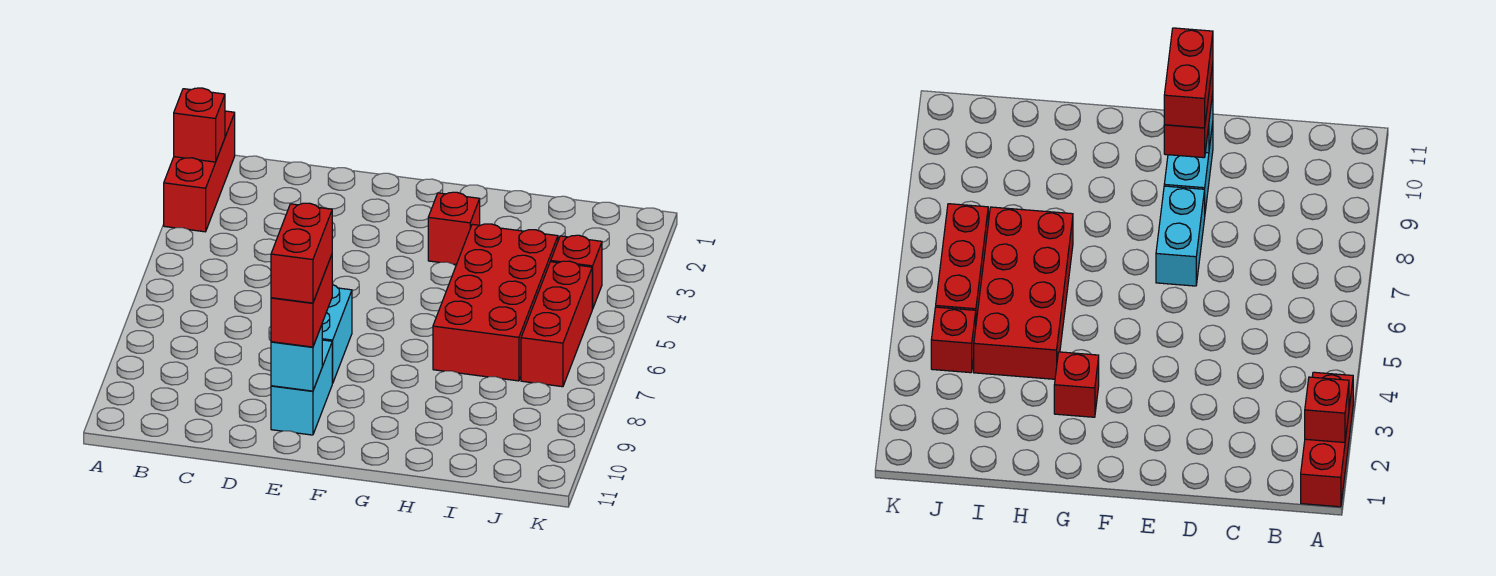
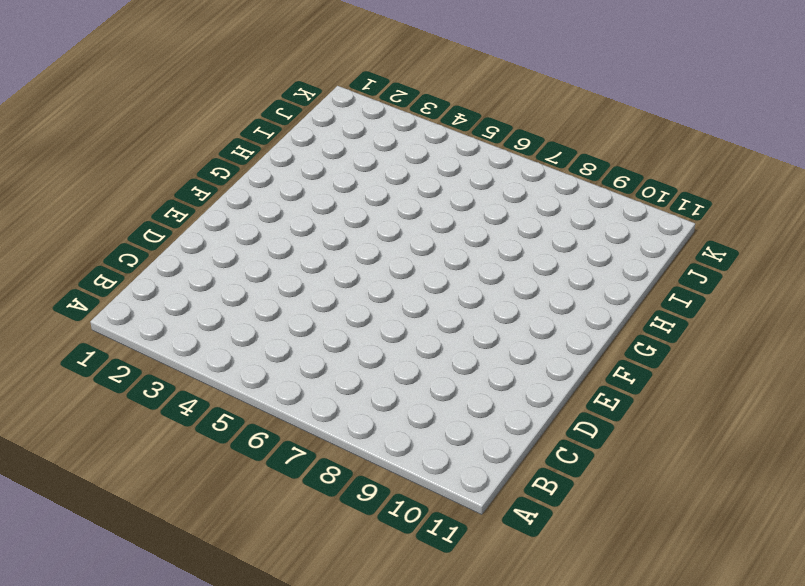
none -> red brick A1:A3 level 1
none -> cyan brick E7:E8 level 1

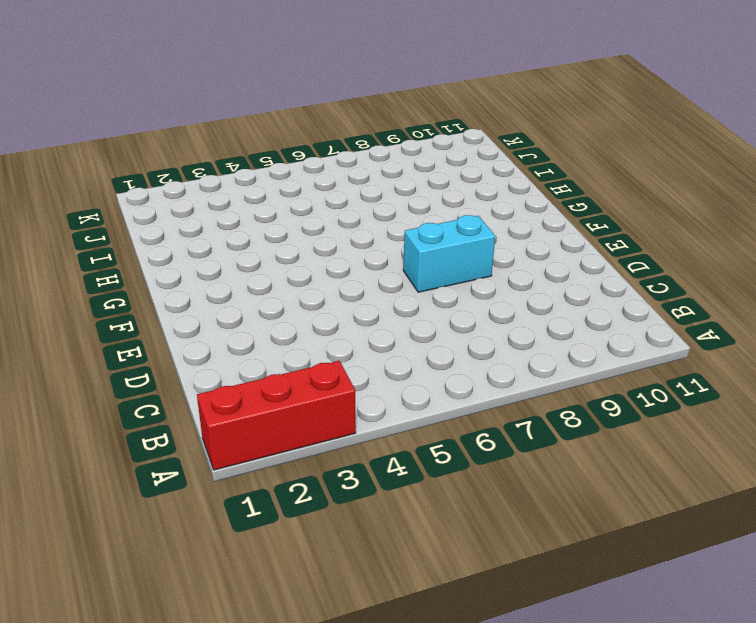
none -> cyan brick E9:E10 level 1
none -> red brick G3 level 1

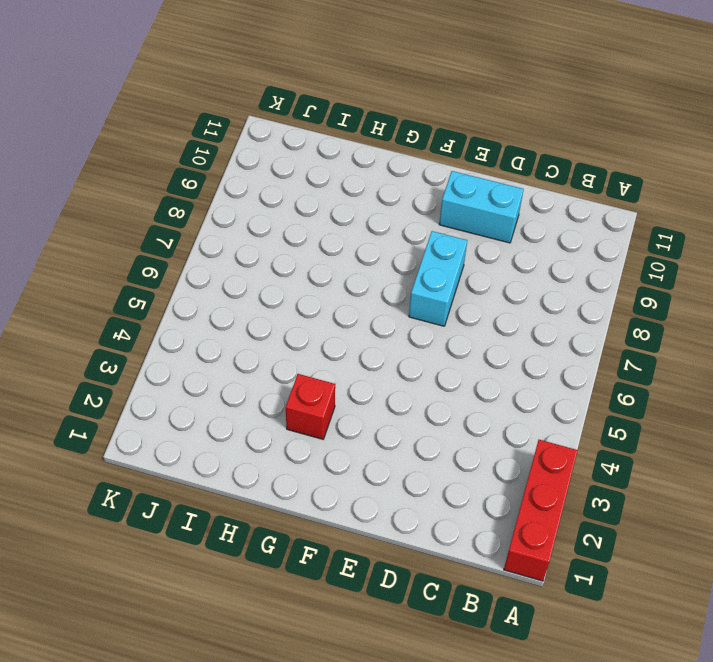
cyan brick D10:E10 level 1 -> cyan brick E9:E10 level 1
none -> red brick H4:I7 level 1
none -> red brick J4 level 1

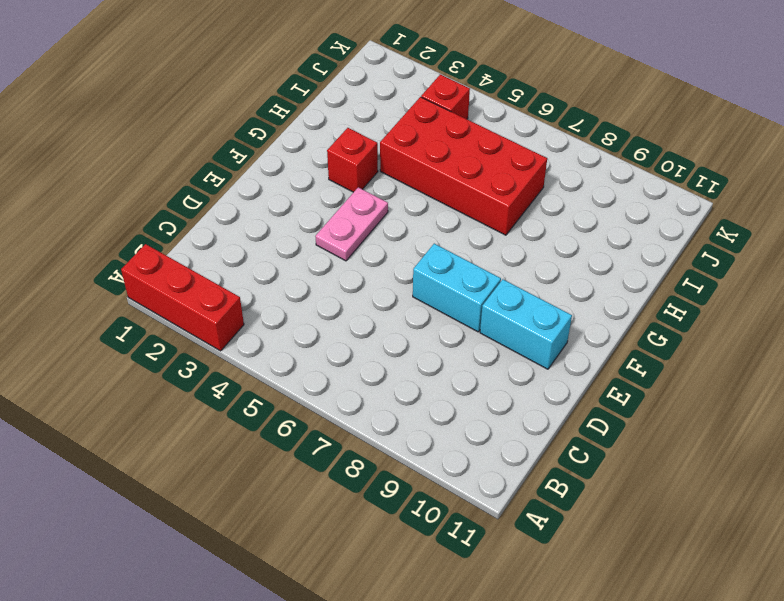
pink plate E4:F4 level 1 -> none
none -> red brick J5:J7 level 1
none -> red brick A2 level 2

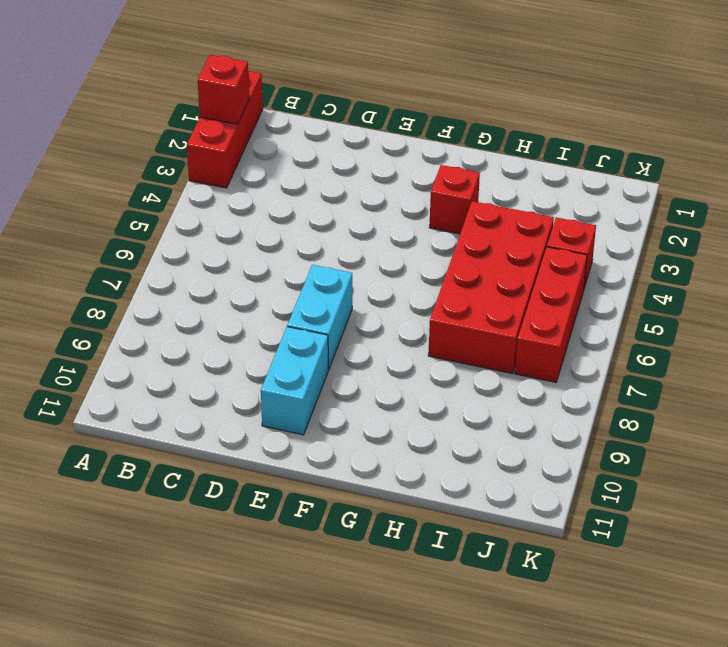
none -> cyan brick E10 level 2
none -> red brick E9:E10 level 3

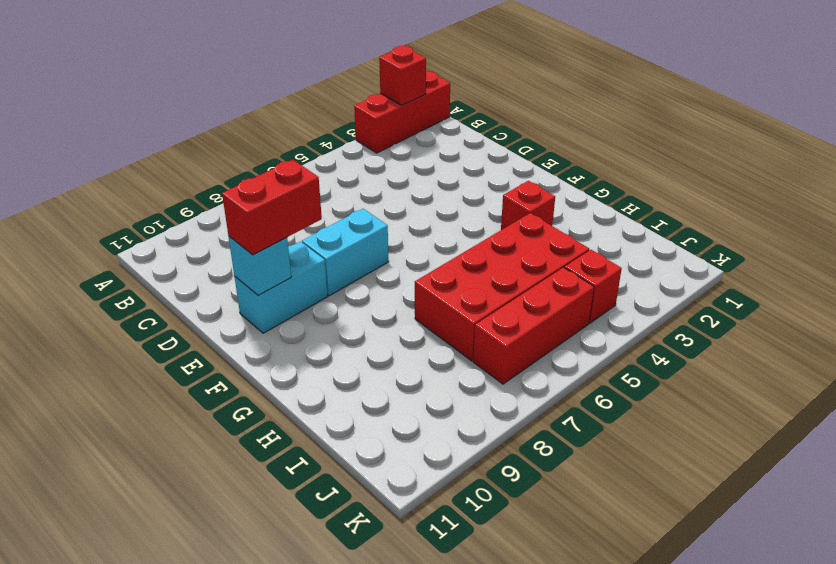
none -> red brick E9:E10 level 4

